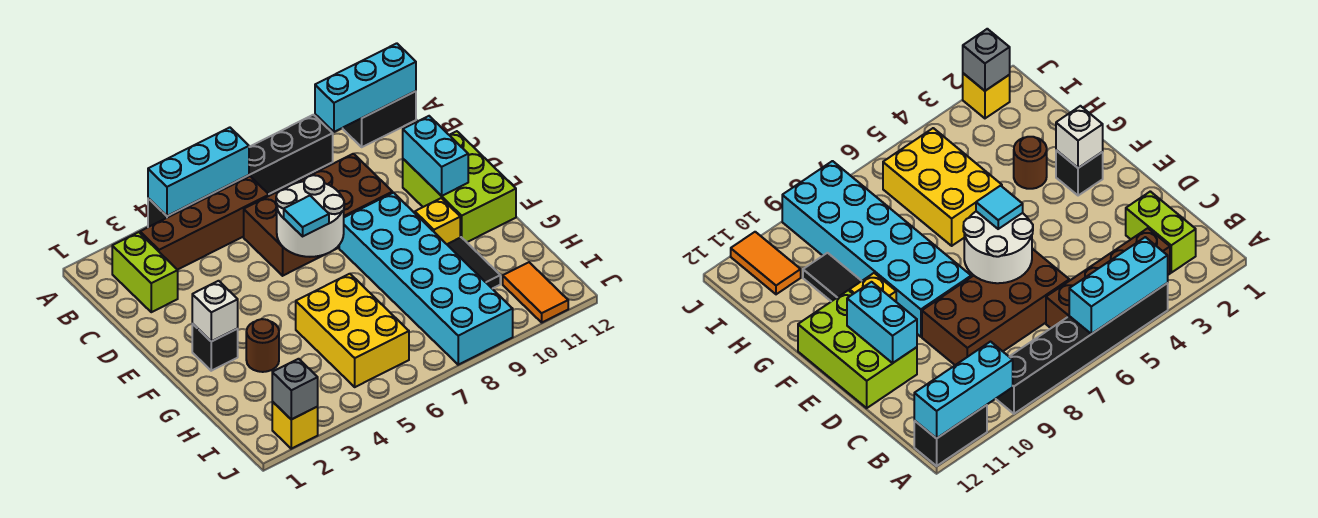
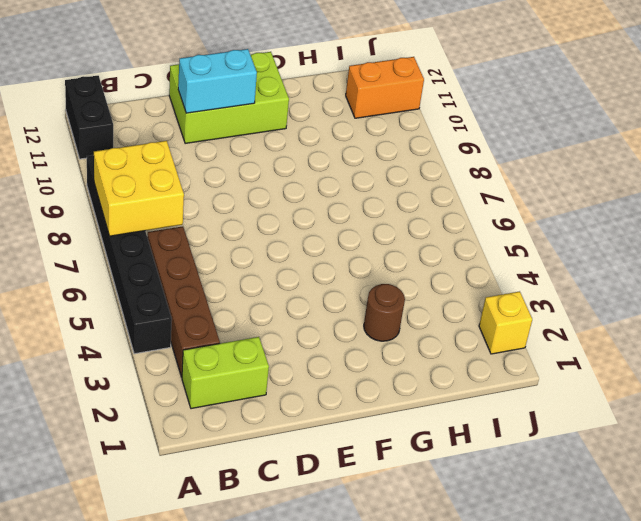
yellow brick A7:B8 level 2 -> none
orange brick I11:J11 level 1 -> orange tile I11:J11 level 1
none -> brown brick C6:D9 level 1
none -> cyan brick E8:J9 level 1
none -> black brick F2 level 1

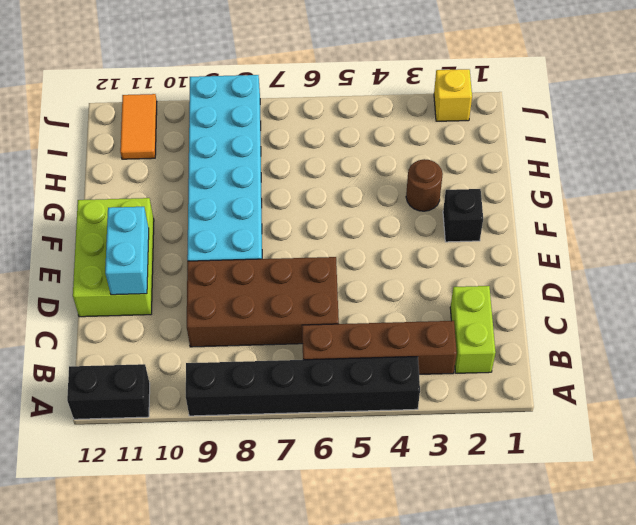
none -> yellow brick F10 level 1
none -> yellow brick G5:I6 level 1
none -> black tile G10:H10 level 1

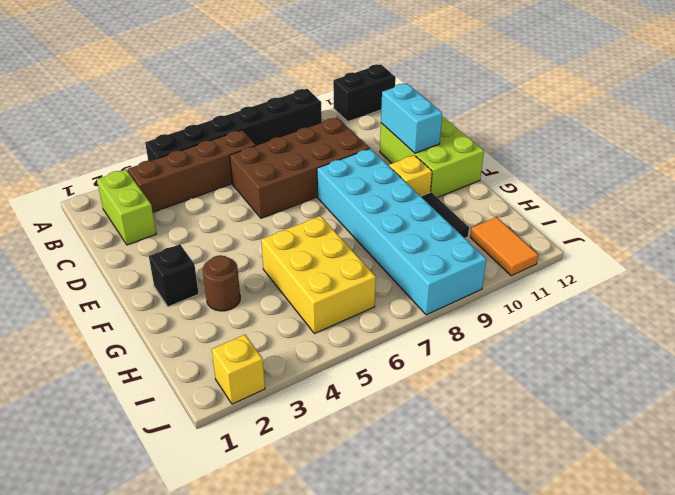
none -> cyan brick A4:A6 level 2
none -> cyan brick A10:A12 level 2
none -> white round brick D6:E7 level 2

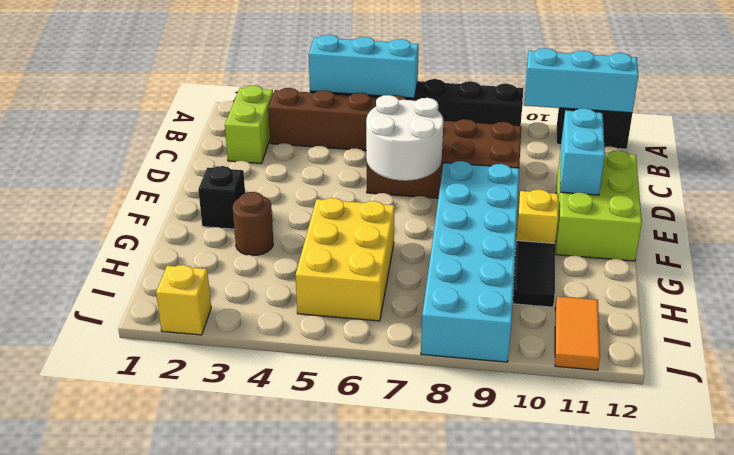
none -> white brick F2 level 2
none -> grey brick J2 level 2
none -> cyan tile E6 level 3

